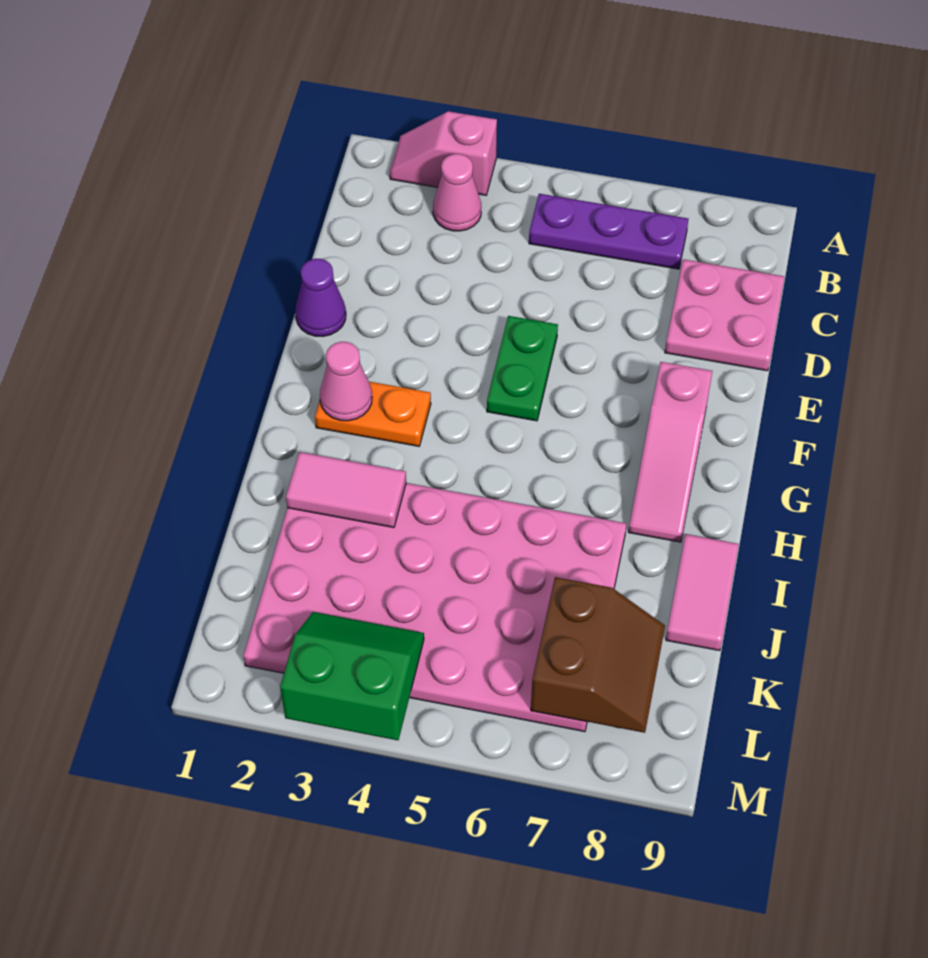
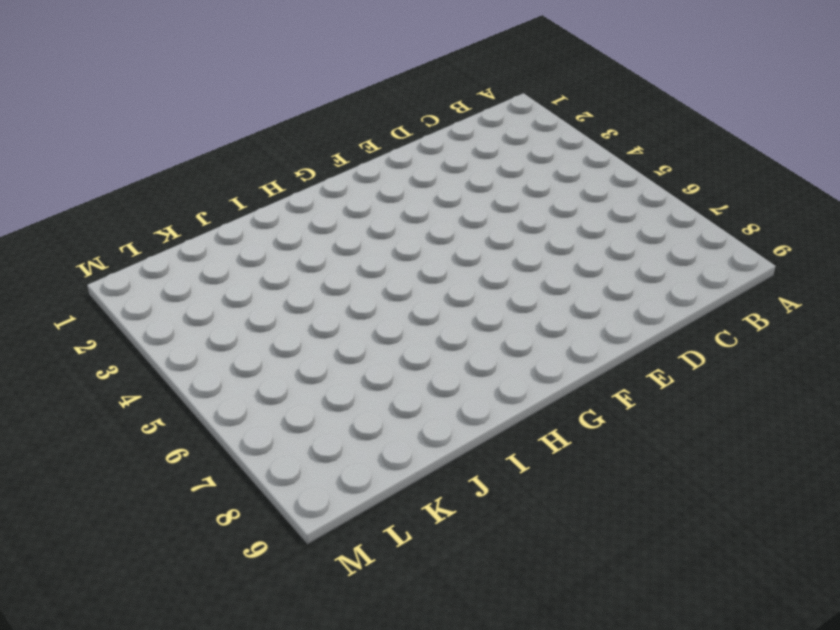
none -> pink slope A2:A3 level 1 top 3
none -> pink cone B3 level 1
none -> purple plate B5:B7 level 1

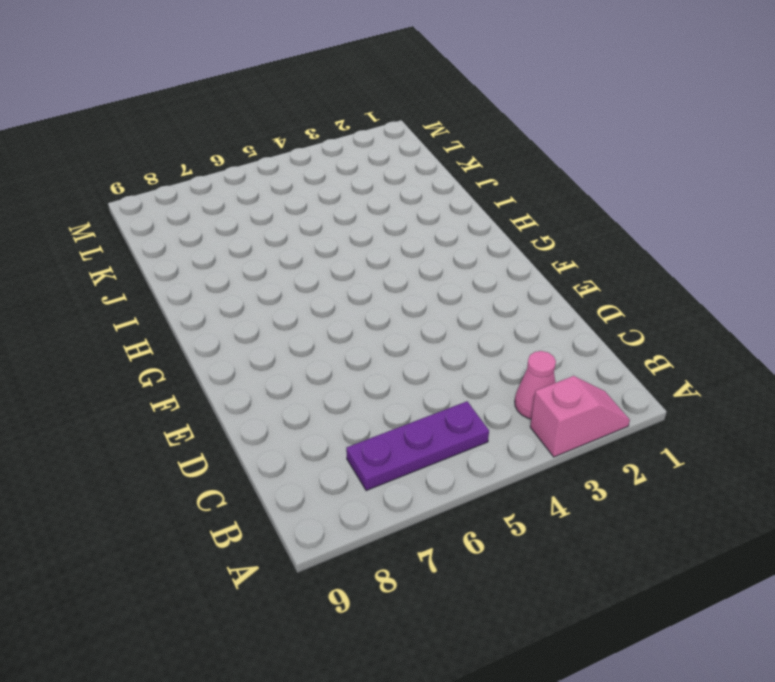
none -> pink plate C8:D9 level 1
none -> purple cone E1 level 1
none -> green plate E5:F5 level 1

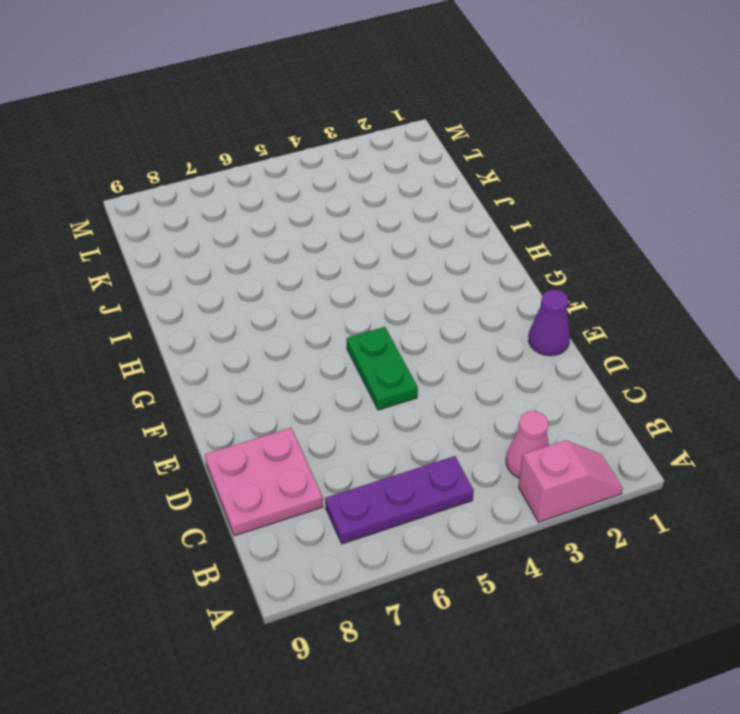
none -> pink slope F8:H8 level 1 top F
none -> orange plate G2:G3 level 1
none -> pink plate I2:L7 level 1

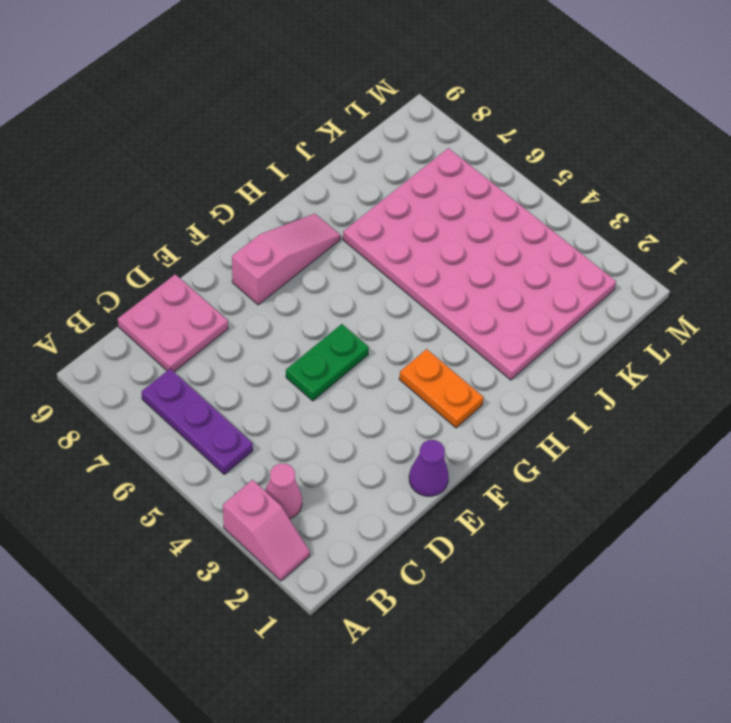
none -> pink tile I9:J9 level 1
none -> pink cone G2 level 2
none -> pink tile I2:I3 level 2

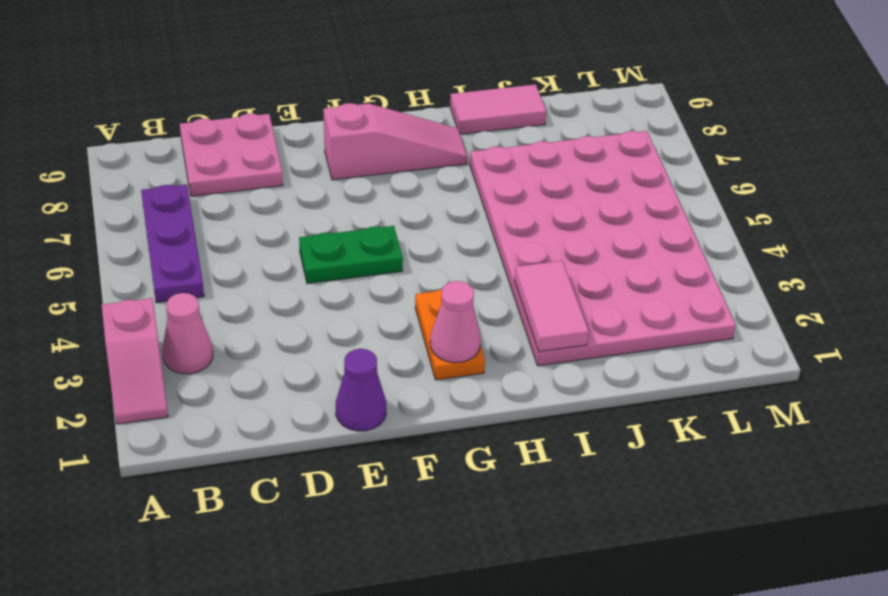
none -> brown slope K7:L8 level 2 top 7
none -> green slope L3:M4 level 2 top M

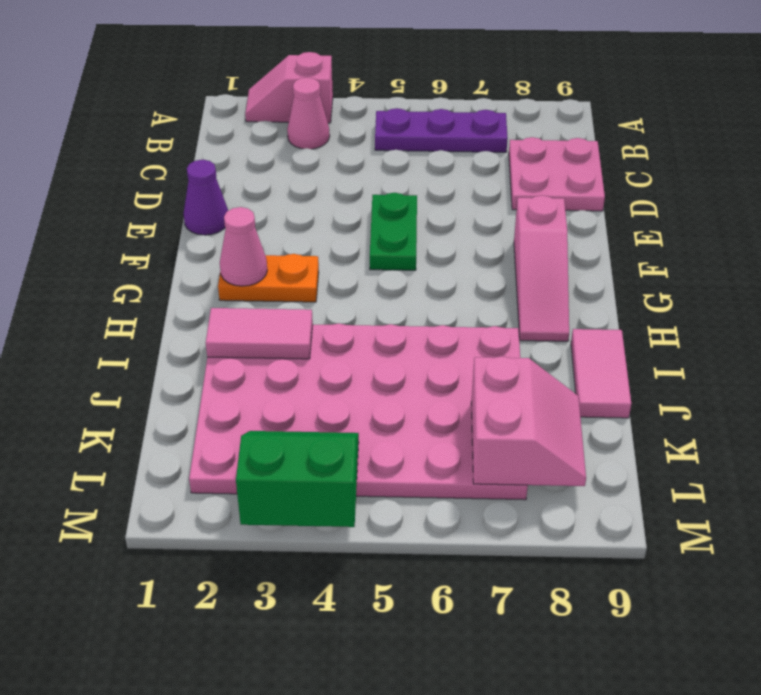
pink slope K7:L8 level 2 top 7 -> brown slope K7:L8 level 2 top 7

